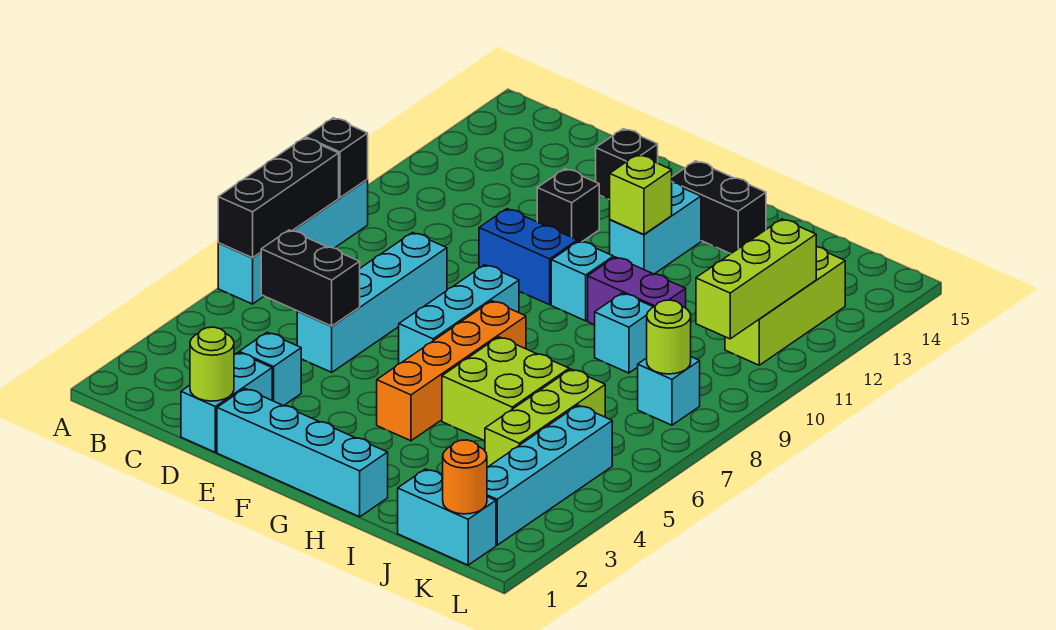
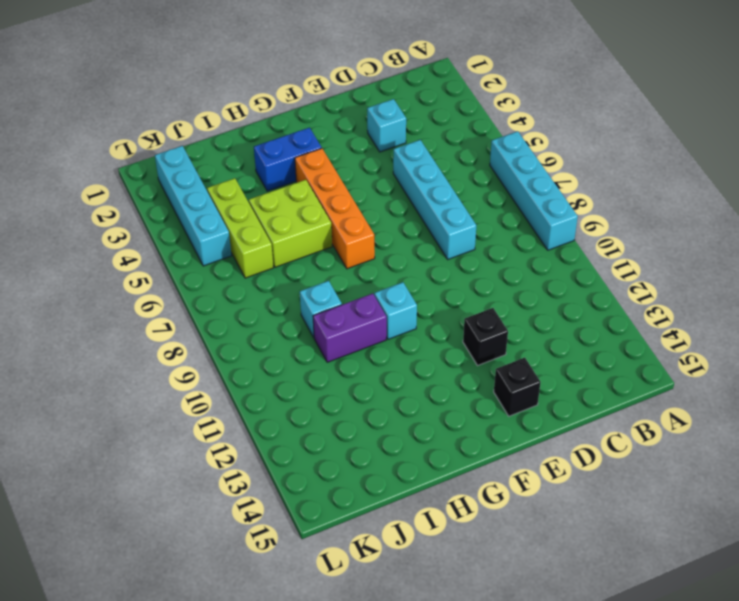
blue brick G3:H3 level 1 -> blue brick E10:F10 level 1
none -> cyan brick D1:D2 level 1
none -> cyan brick E1:H1 level 1
none -> cyan brick F6:F8 level 1

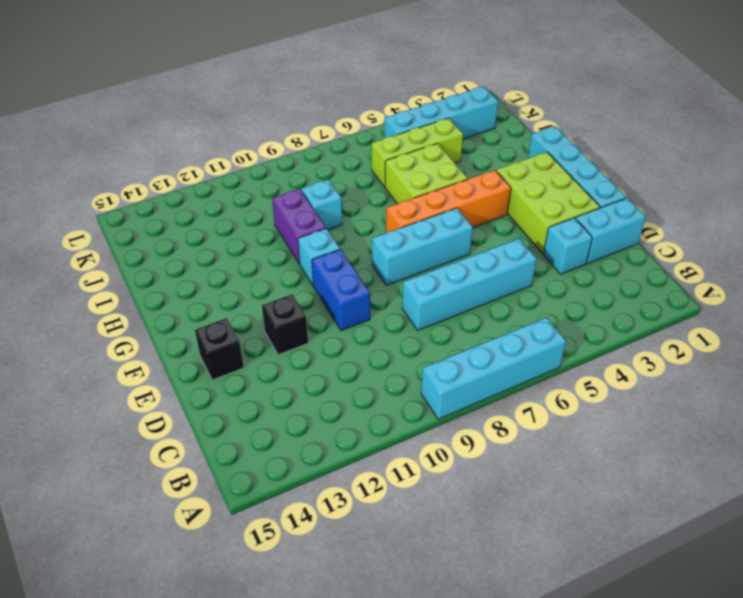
lime brick E2:G3 level 1 -> none
none -> cyan brick G12:G13 level 1
none -> black brick G14:H14 level 1
none -> cyan brick J1:K1 level 1

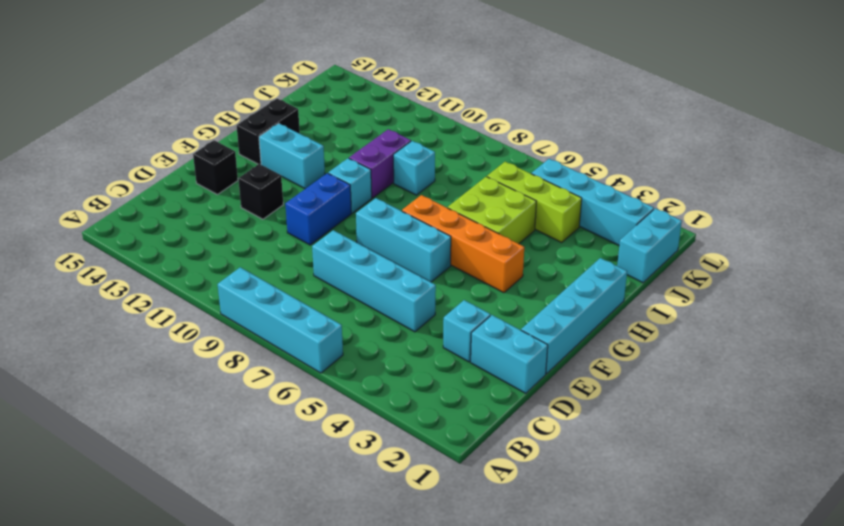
none -> cyan brick K8 level 1
none -> lime brick K11:K13 level 1
none -> black brick A6:A8 level 2

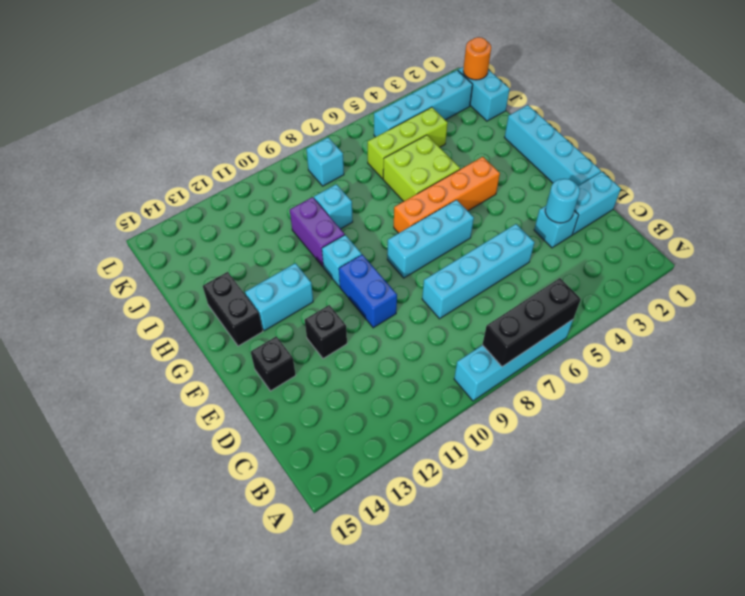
cyan round brick D3 level 2 -> none
none -> lime brick K11:K13 level 1
none -> black brick A9 level 2
none -> black brick C5:D5 level 2

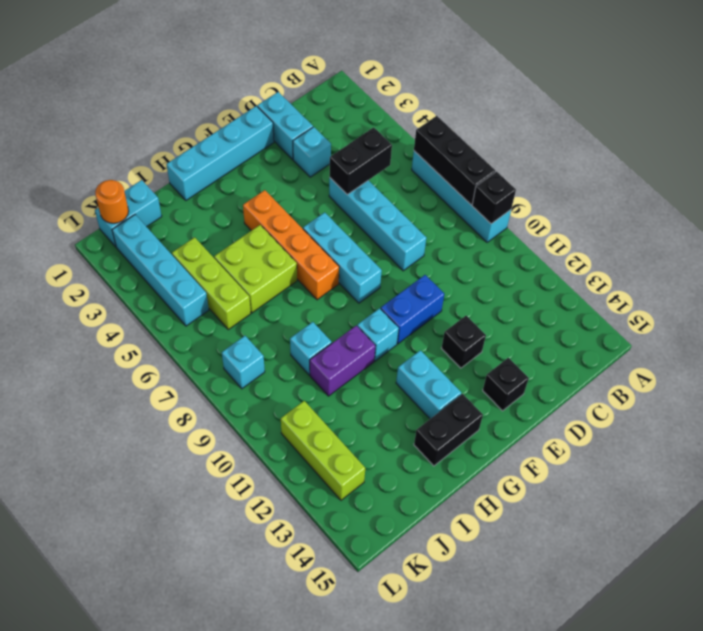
none -> lime round brick D1 level 2
none -> lime brick G12 level 2
none -> lime round brick K8 level 2

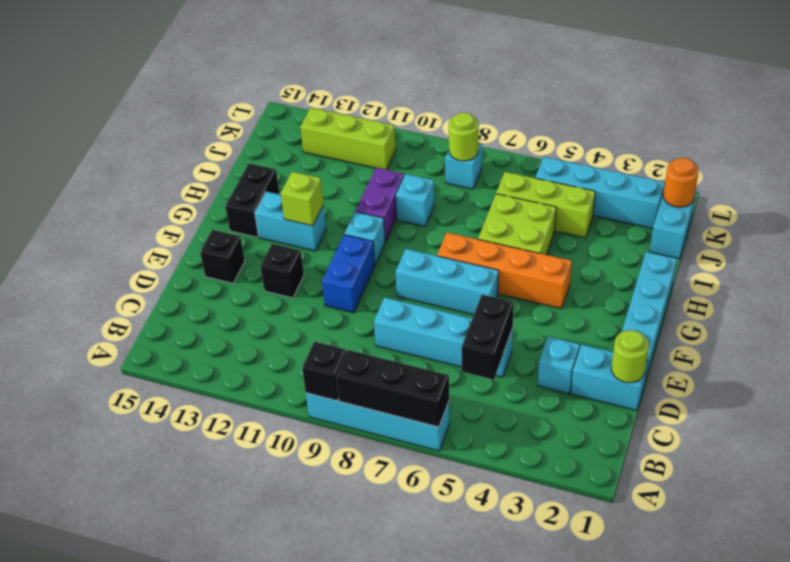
none -> lime brick K10:K12 level 2

